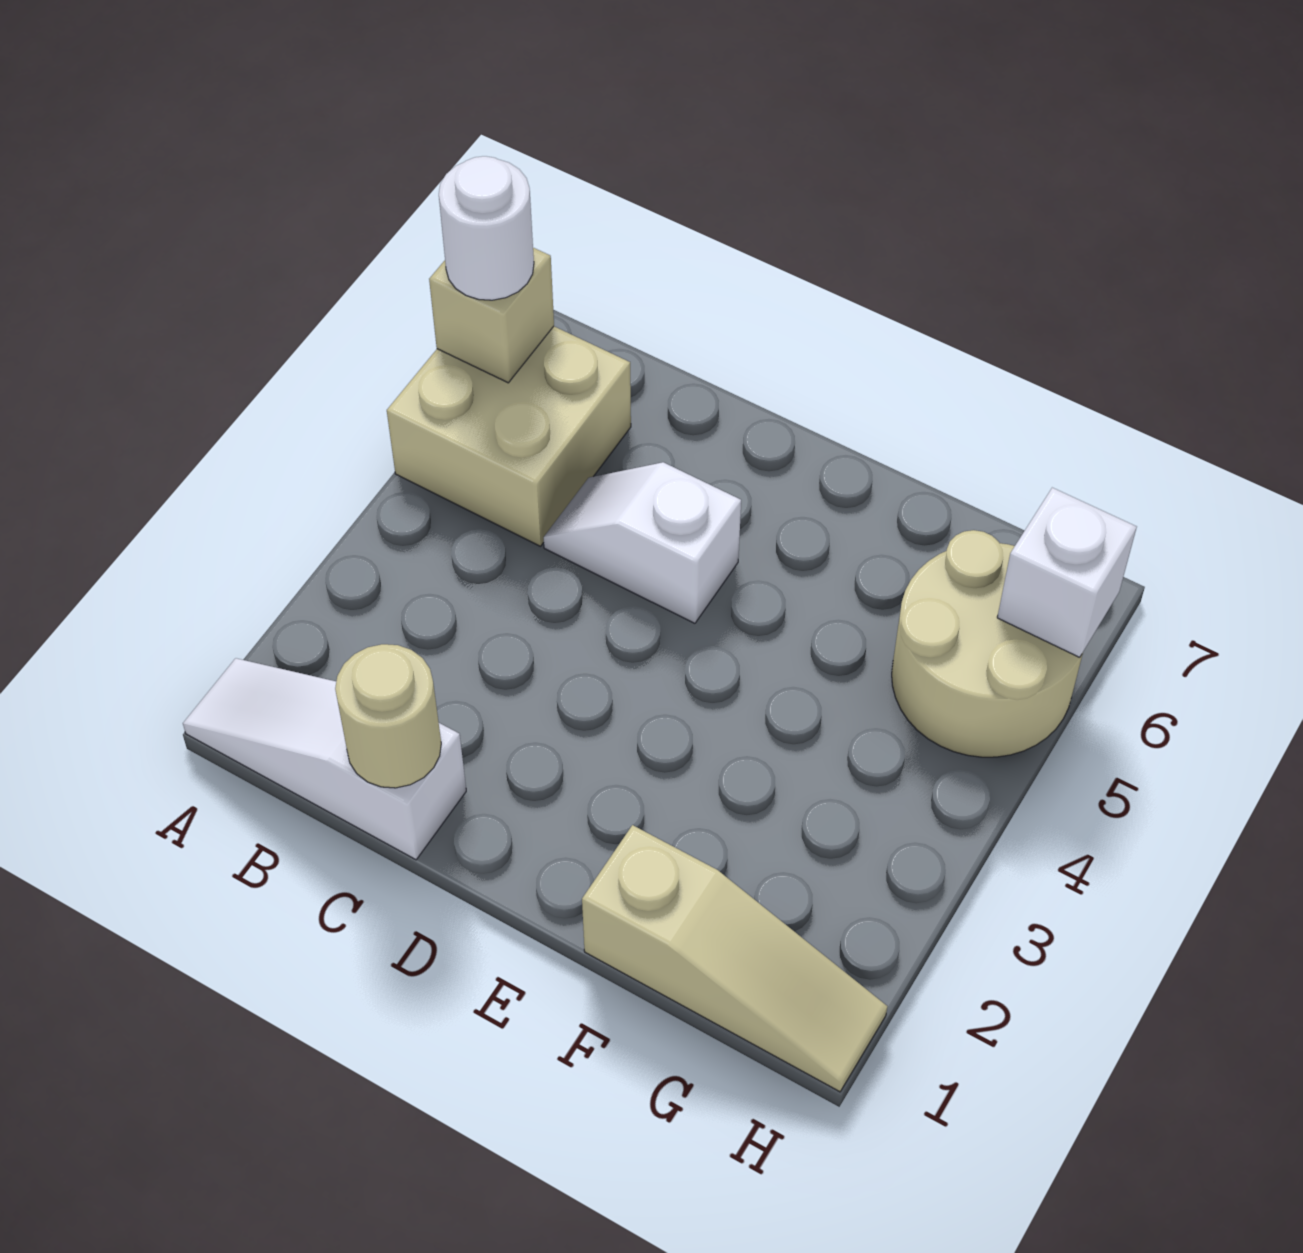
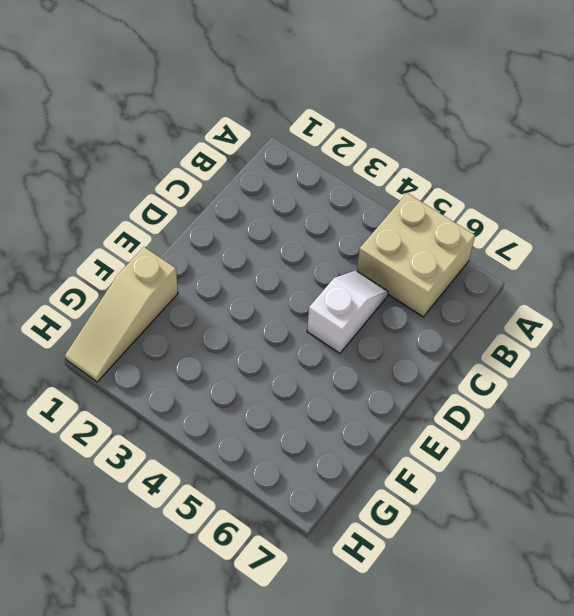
none -> white slope A1:C1 level 1 top C
none -> tan round brick G5:H6 level 1

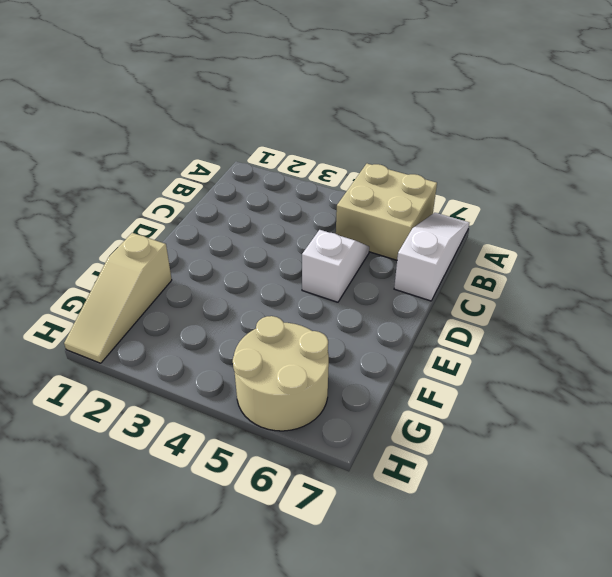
white slope A7:C7 level 1 top C -> white slope A1:C1 level 1 top C
none -> tan brick A6 level 2
none -> tan round brick C1 level 2

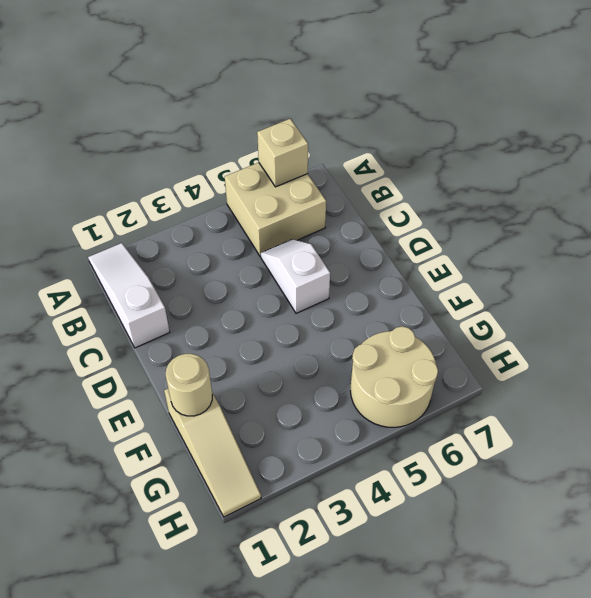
tan round brick F1 level 2 -> tan round brick C1 level 2
none -> white brick H6 level 2
none -> white round brick A6 level 3

